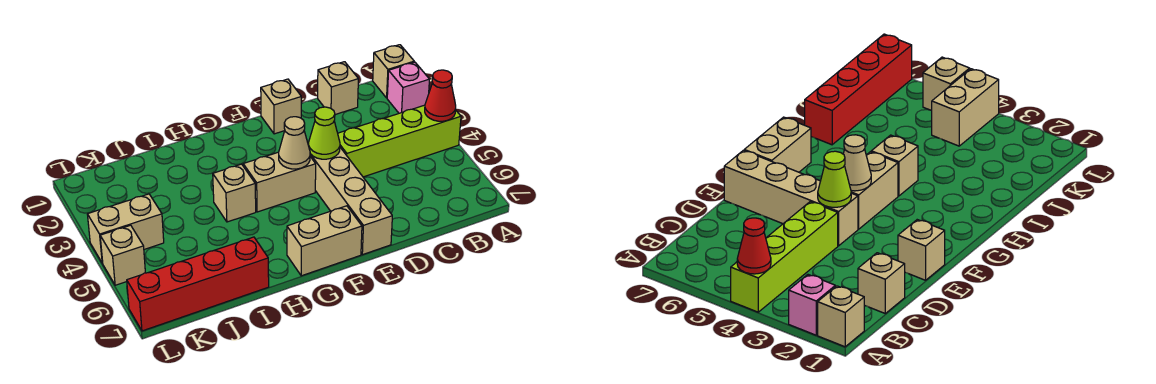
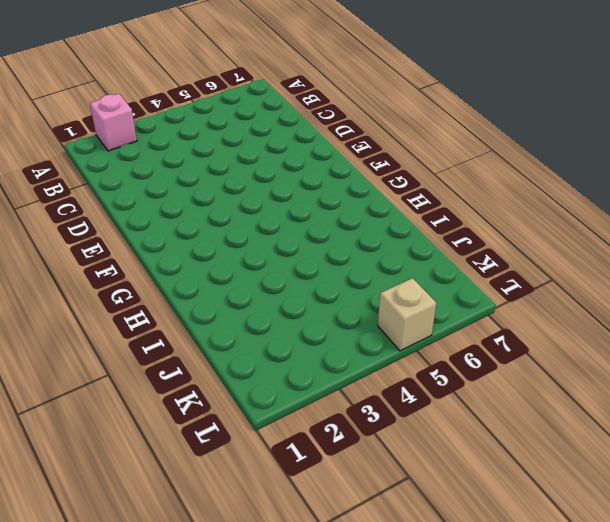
none -> tan brick A1 level 1
none -> lime brick A4:D4 level 1
none -> tan brick C1 level 1

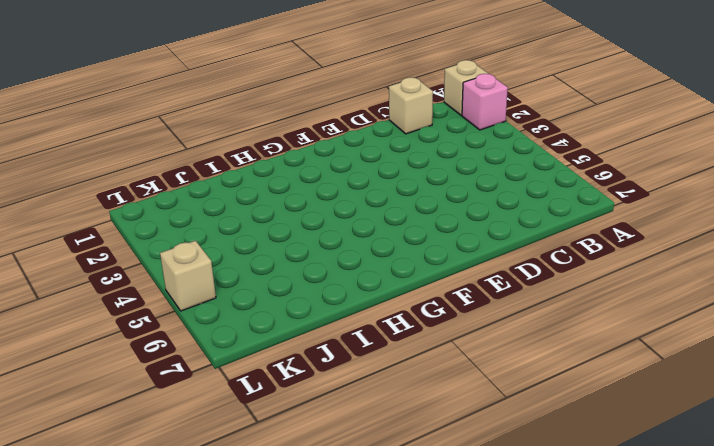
none -> lime brick A4:D4 level 1
none -> tan brick E1 level 1
none -> tan brick E4:E7 level 1

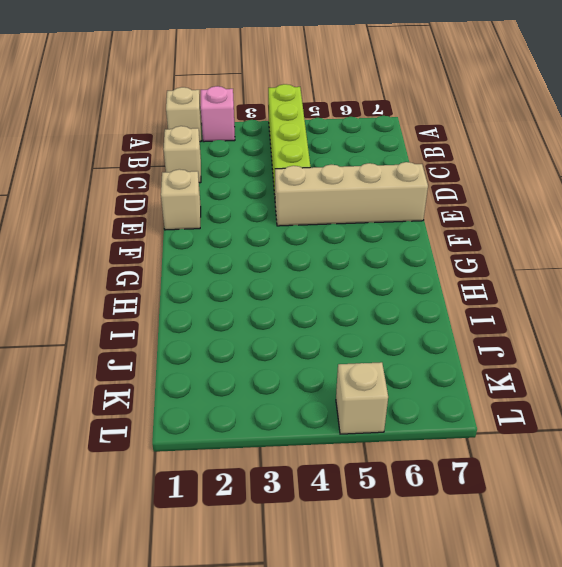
none -> tan brick F4:G4 level 1
none -> tan brick F7:G7 level 1
none -> tan brick H4 level 1

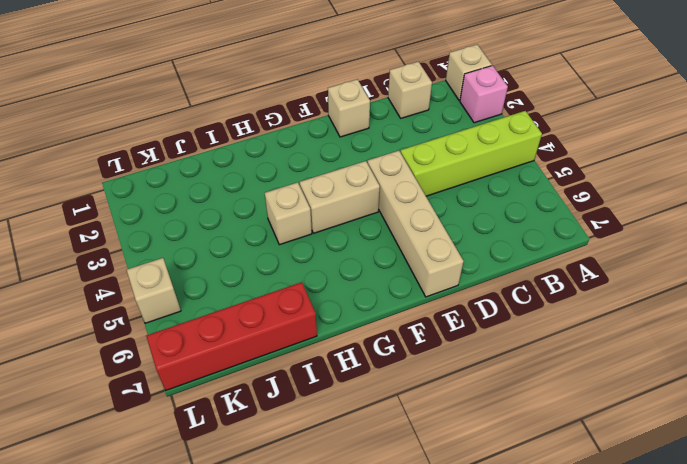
none -> tan brick F7:G7 level 1
none -> tan brick K4:L4 level 1
none -> red cone A4 level 2

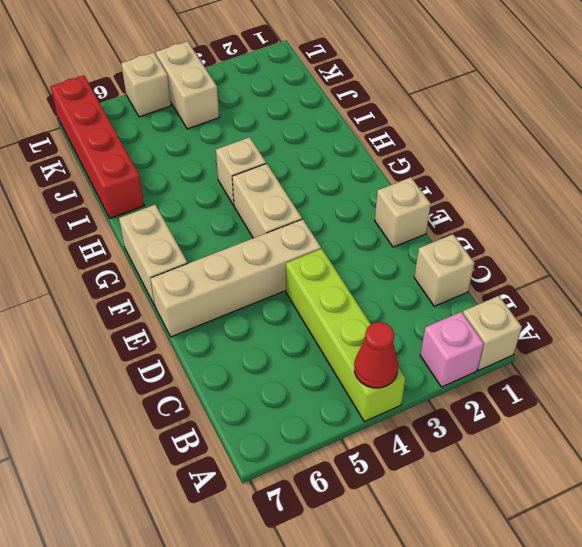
none -> lime cone E4 level 2
none -> tan cone F4 level 2

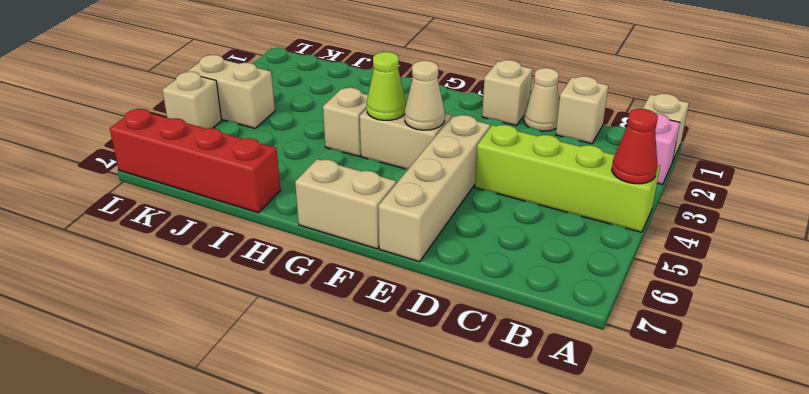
tan cone D1 level 1 -> none
lime cone G4 level 2 -> lime cone E4 level 2

